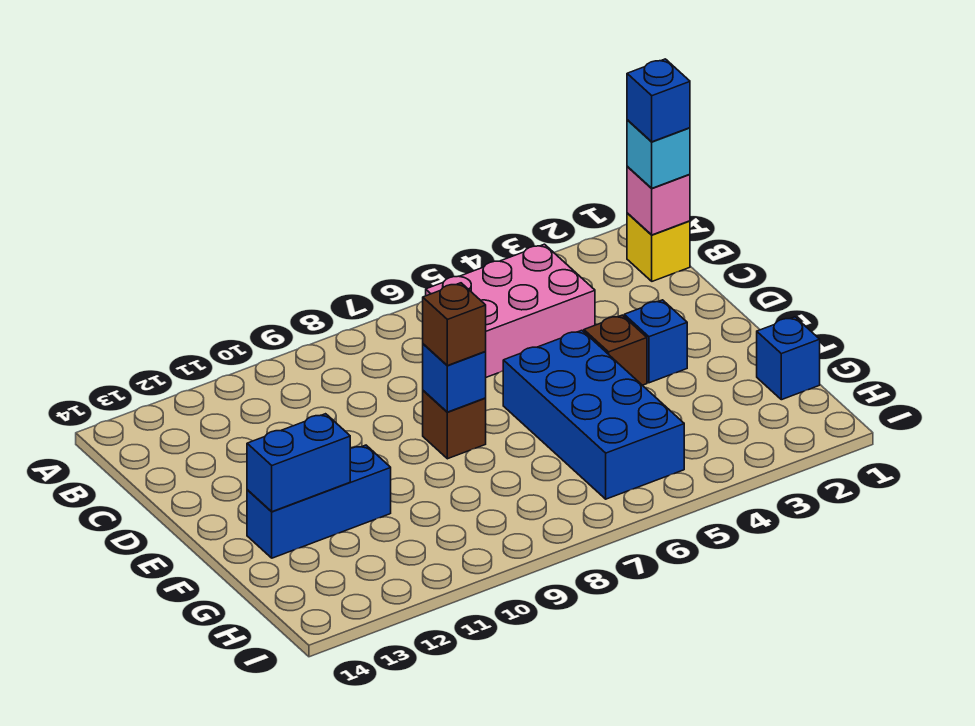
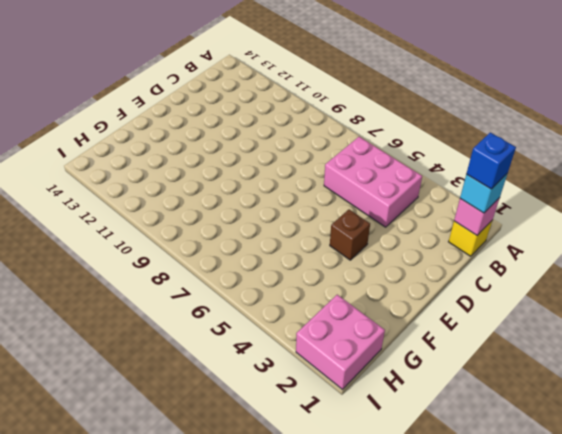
pink brick H1:I2 level 1 -> none
none -> blue brick E3 level 1
none -> blue brick E5:H6 level 1
none -> brown brick E8 level 1

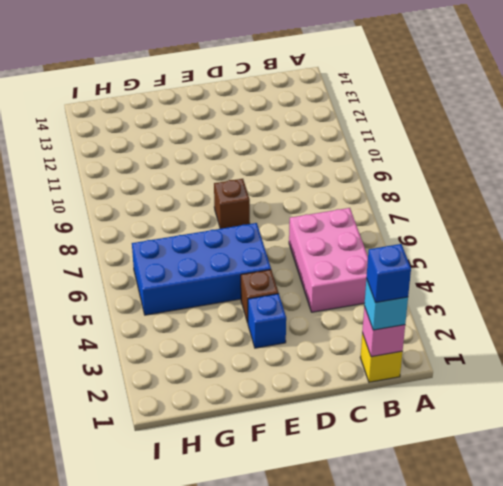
none -> blue brick F11:F13 level 1
none -> blue brick G1 level 1
none -> blue brick E8 level 2

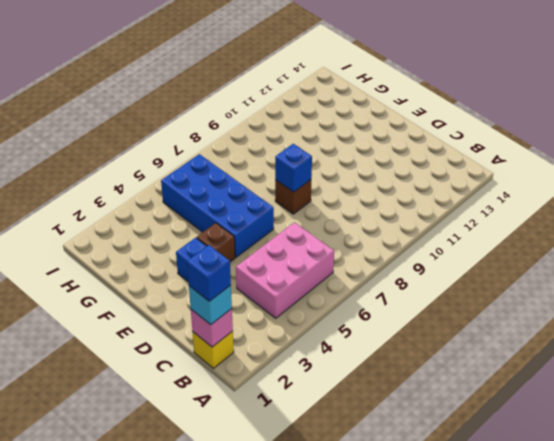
none -> blue brick F11:F13 level 1
none -> blue brick G1 level 1
none -> blue brick F12:F13 level 2

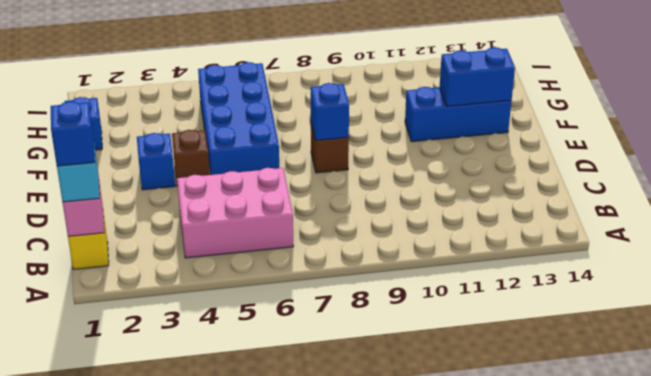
none -> brown brick E8 level 3

